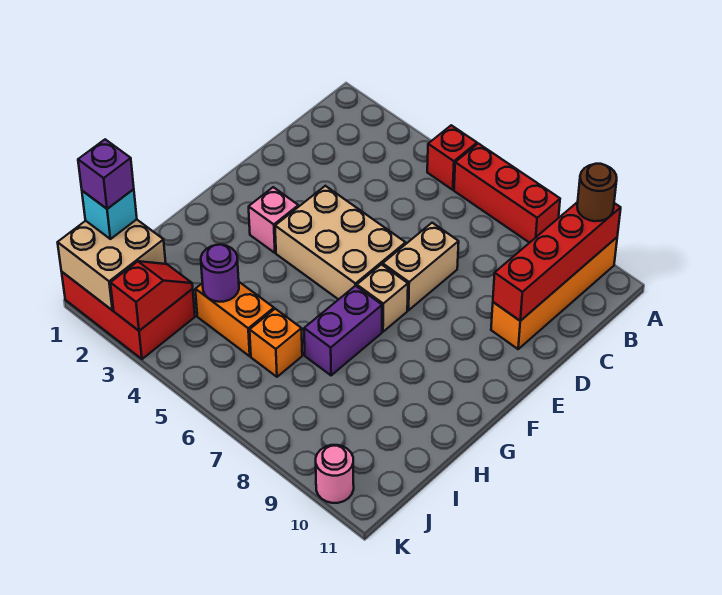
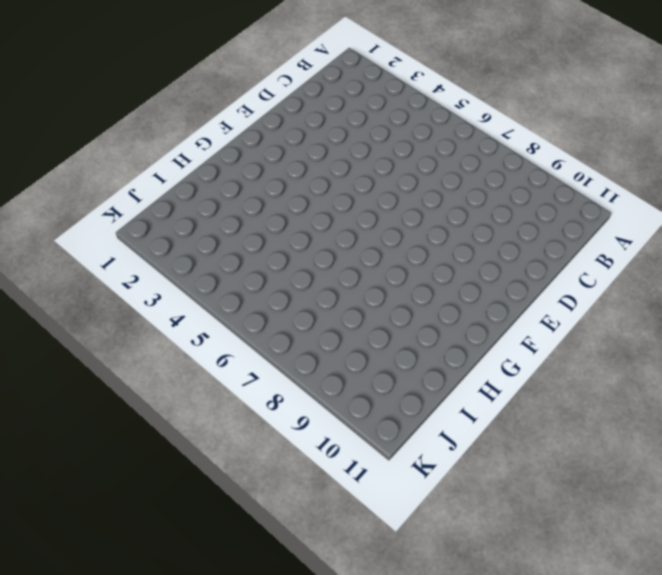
none -> red brick A5 level 1
none -> red brick A6:A8 level 1
none -> orange brick A10:D10 level 1

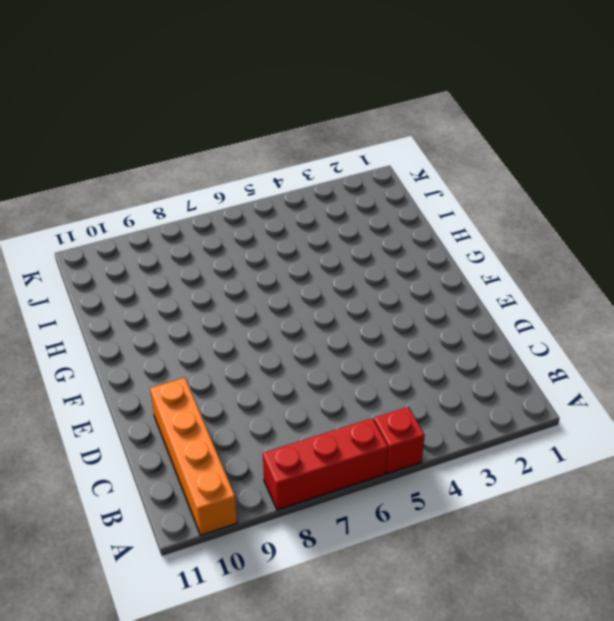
none -> tan brick D7:E7 level 1
none -> tan brick E4:F6 level 1
none -> pink brick F3 level 1

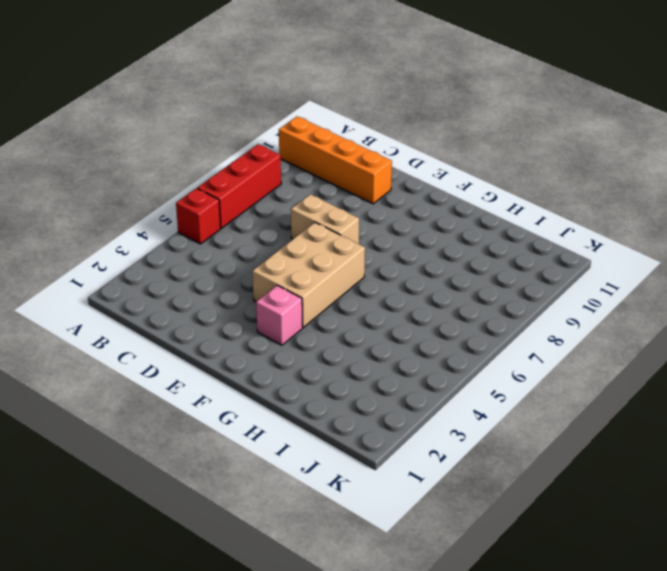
none -> tan brick F7 level 1
none -> purple brick G7:H7 level 1
none -> orange brick I4:I5 level 1

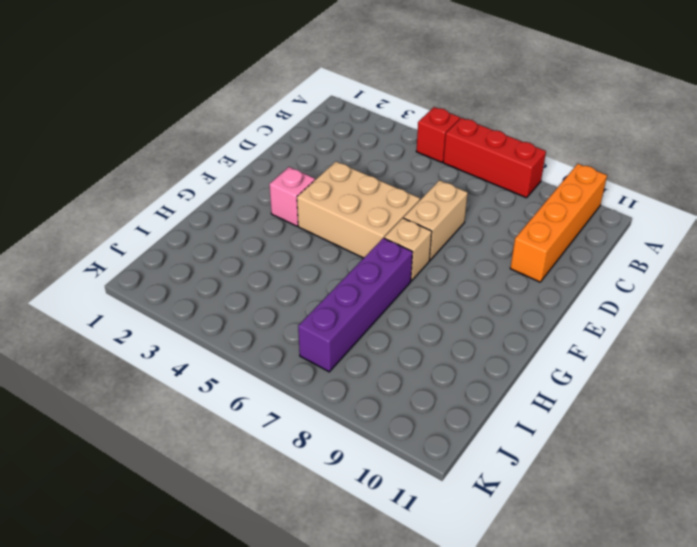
purple brick G7:J7 level 1 -> purple brick G7:H7 level 1
none -> orange brick I4:I5 level 1
none -> orange brick I6 level 1
none -> red brick J1:K3 level 1

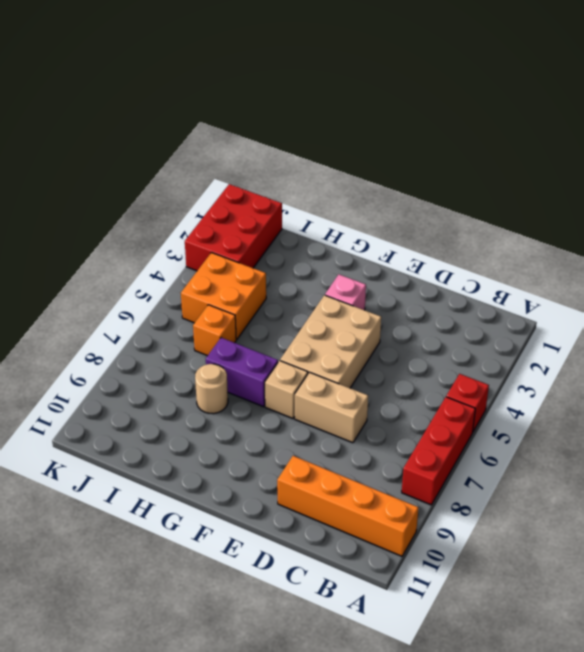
tan round brick H8 level 1 -> none
orange brick I4:J5 level 1 -> orange brick I4:I5 level 1
none -> pink round brick K10 level 1
none -> red brick A10:D10 level 2
none -> purple round brick I4 level 2

